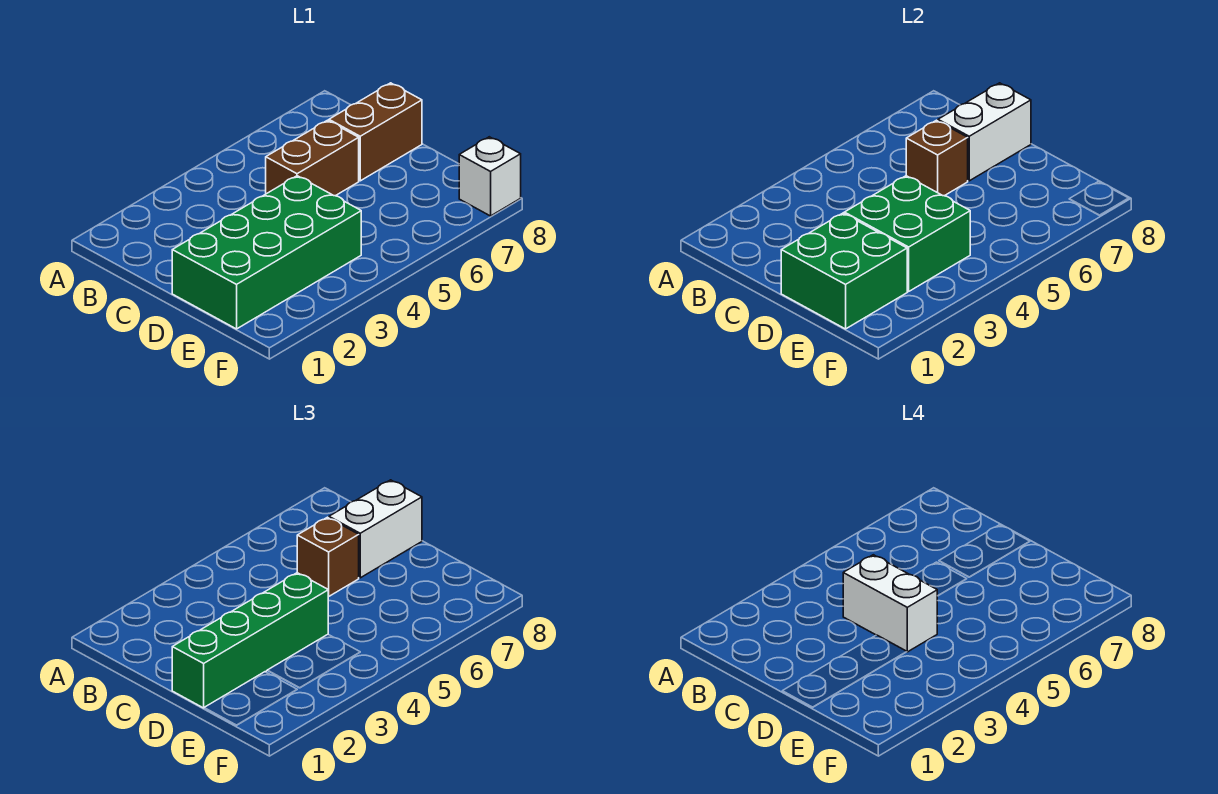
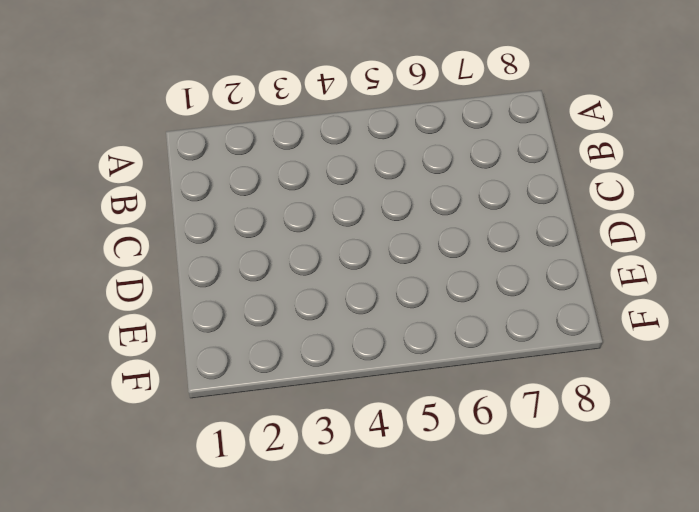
none -> brown brick C5:C6 level 1
none -> brown brick C7:C8 level 1
none -> green brick D1:E4 level 1

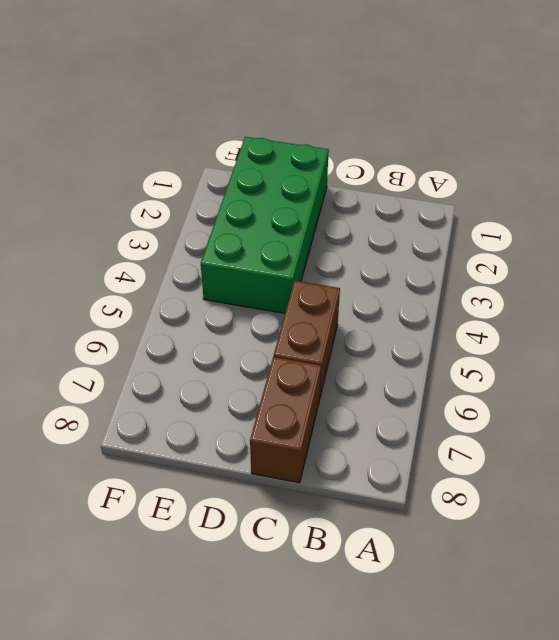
none -> white brick F8 level 1
none -> brown brick C6 level 2
none -> white brick C7:C8 level 2

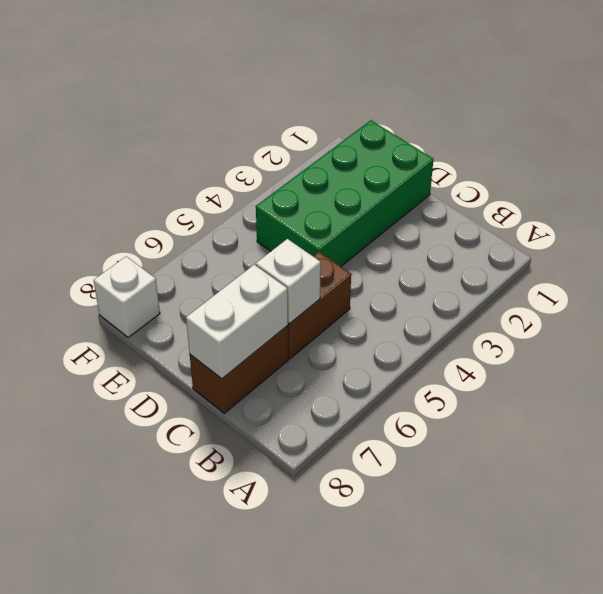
white brick C6 level 2 -> brown brick C6 level 2
none -> green brick D1:E2 level 2
none -> green brick D3:E4 level 2
none -> brown brick C6 level 3

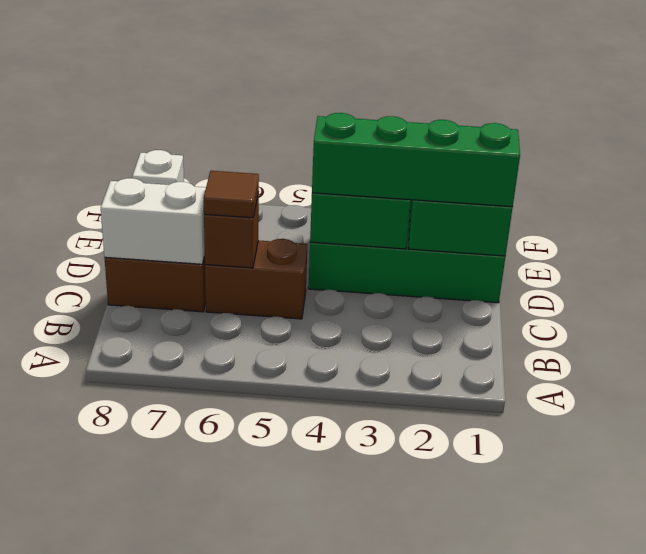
brown tile C6 level 3 -> brown brick C6 level 3
none -> white brick C7:C8 level 3
none -> white brick C4:D4 level 4

